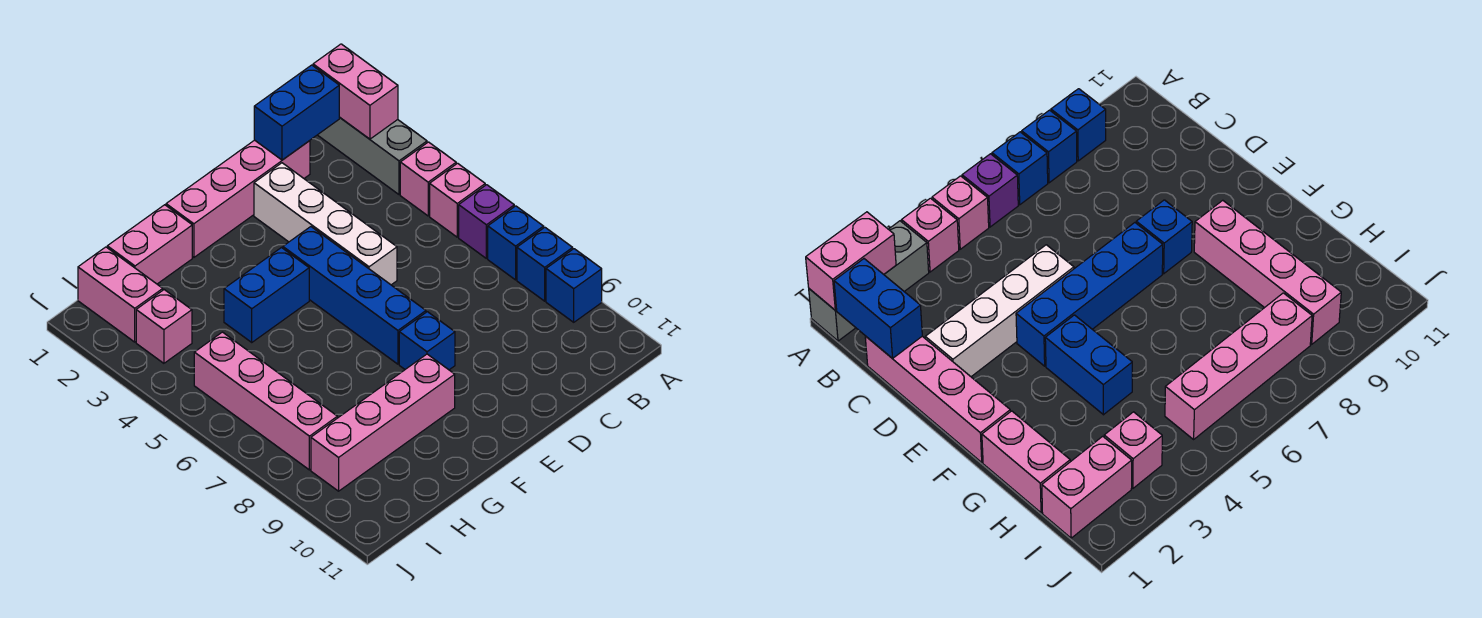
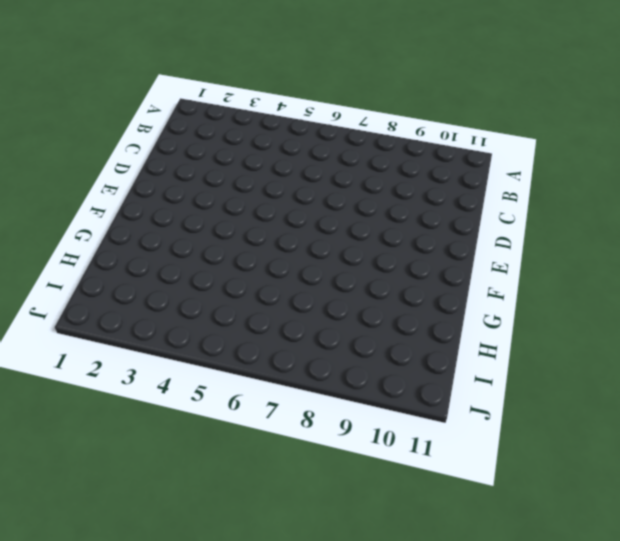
none -> grey brick A1:A3 level 1
none -> pink brick A4 level 1
none -> pink brick A5 level 1

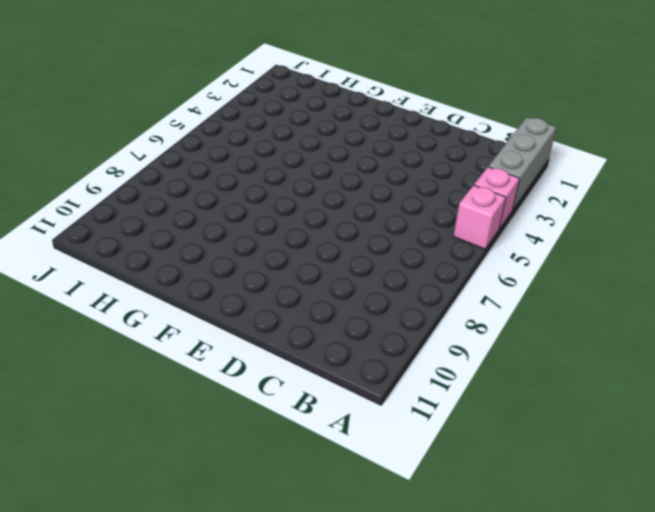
none -> purple brick A6 level 1
none -> blue brick A7 level 1
none -> blue brick A8 level 1

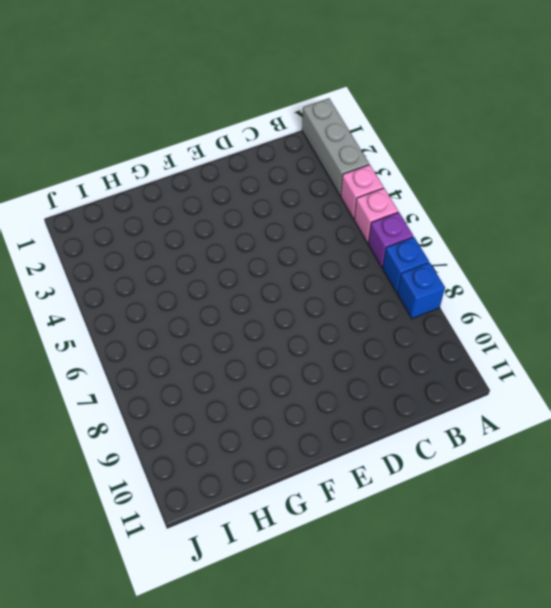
none -> blue brick A9 level 1
none -> pink brick C1:F1 level 1
none -> white brick D2:D5 level 1

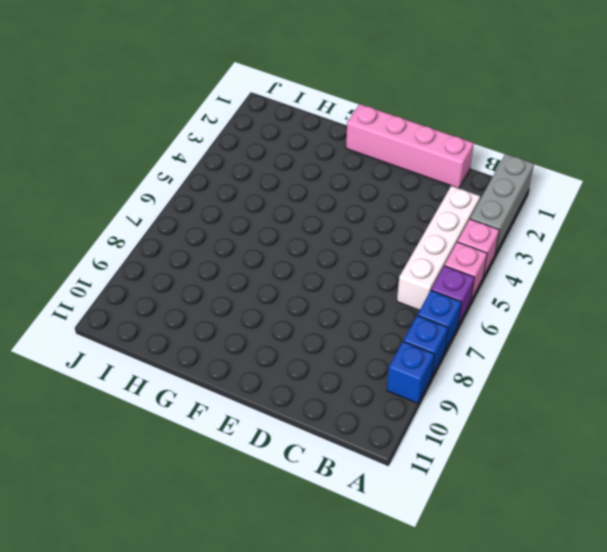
white brick B3:B6 level 1 -> white brick D2:D5 level 1
none -> blue brick E4:E7 level 1
none -> blue brick E8 level 1
none -> blue brick F4:G4 level 1

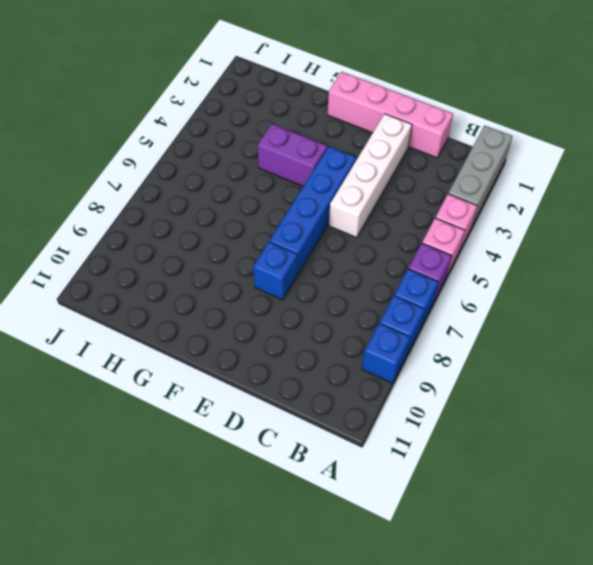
purple brick F4:G4 level 1 -> blue brick F4:G4 level 1
none -> pink brick F9:I9 level 1
none -> pink brick G1:H1 level 1
none -> pink brick I1:I2 level 1

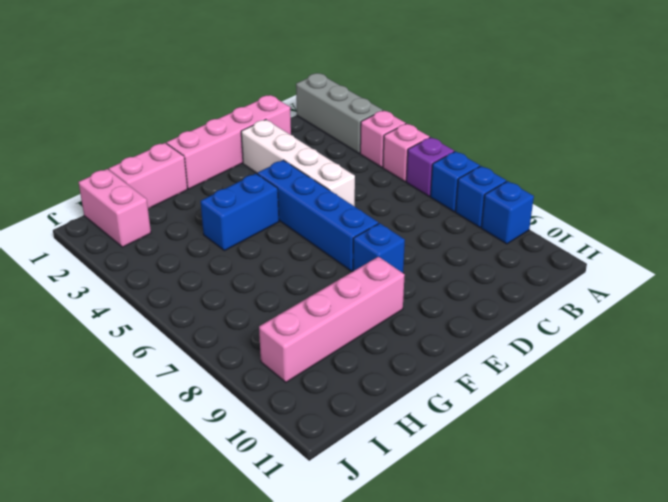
none -> pink brick I3 level 1
none -> pink brick I5:I8 level 1
none -> pink brick A1:A2 level 2

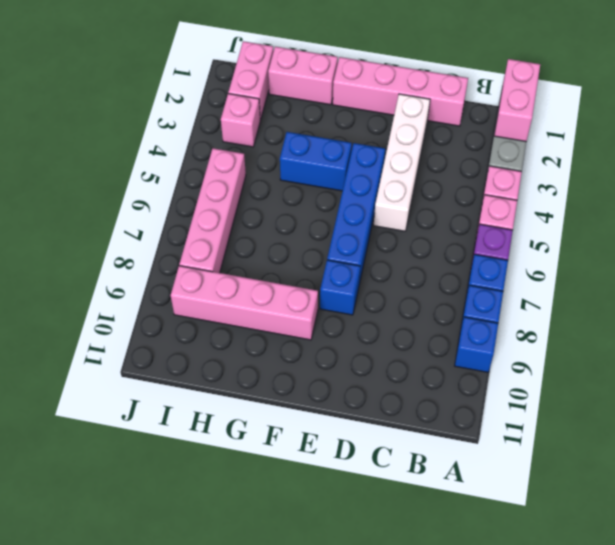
none -> blue brick B1:C1 level 2

